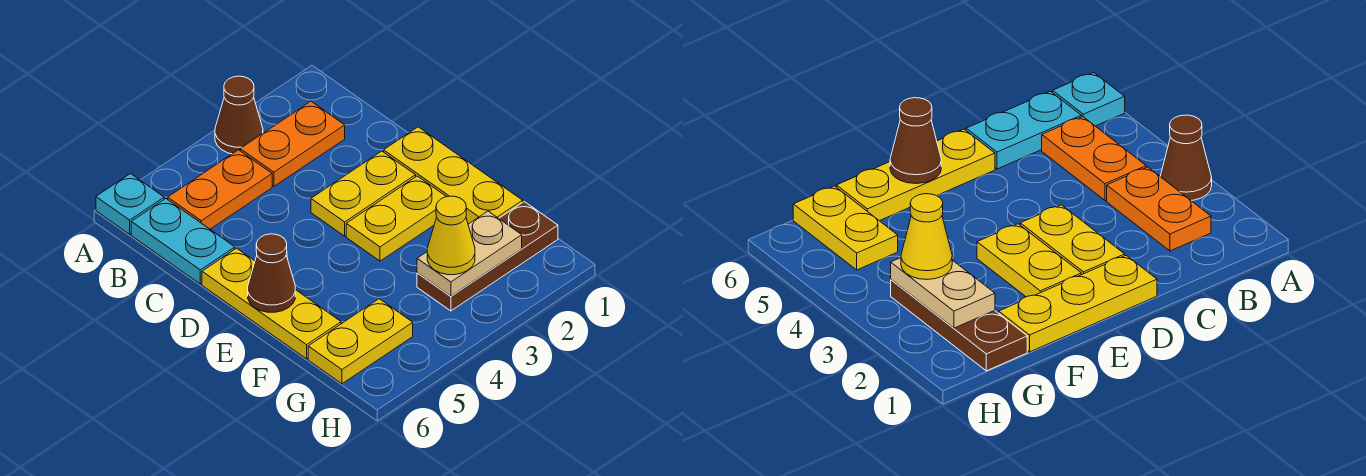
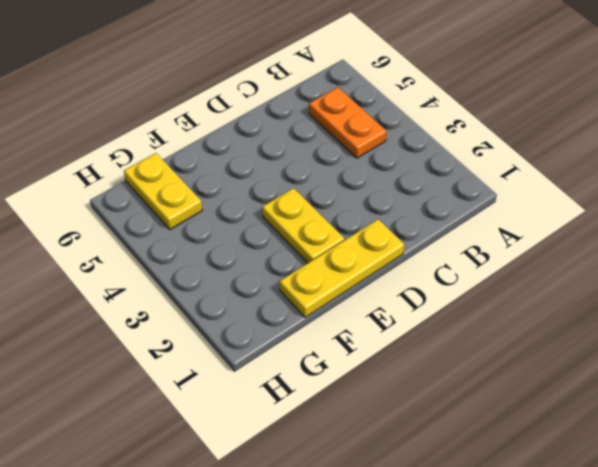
none -> brown cone A3 level 1
none -> cyan plate A6 level 1
none -> orange plate B2:B3 level 1

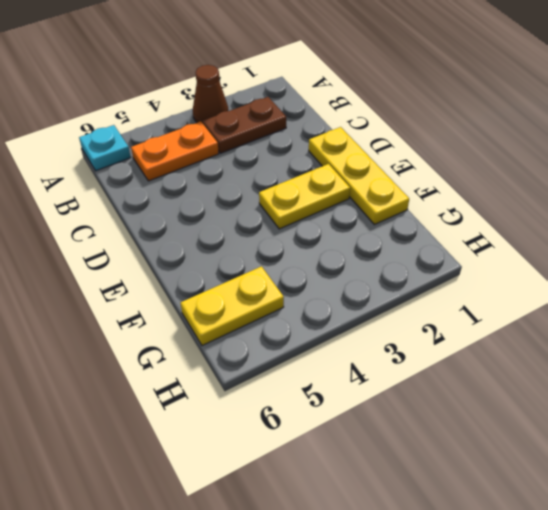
brown plate B2:B3 level 1 -> orange plate B2:B3 level 1
none -> cyan plate B6:C6 level 1
none -> yellow plate D2:D3 level 1
none -> yellow plate D6:F6 level 1

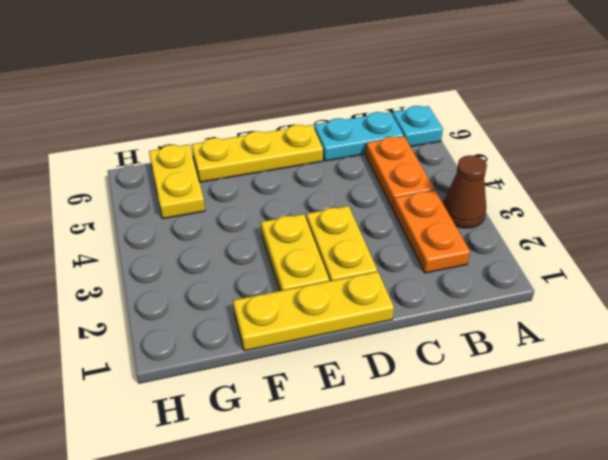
none -> brown plate G1:G3 level 1
none -> brown cone E6 level 2
none -> tan plate G2:G3 level 2

